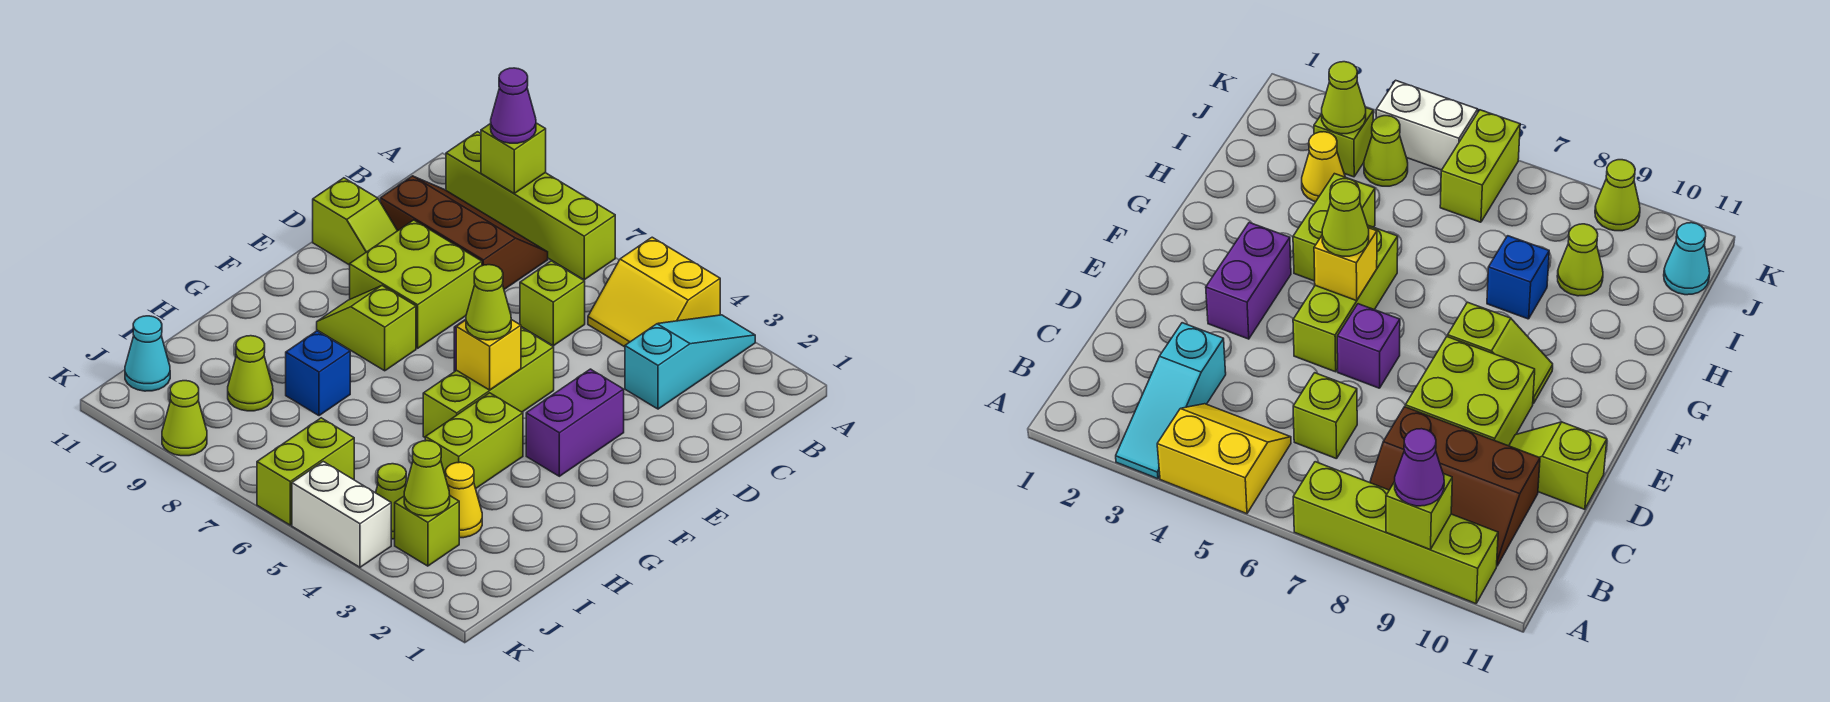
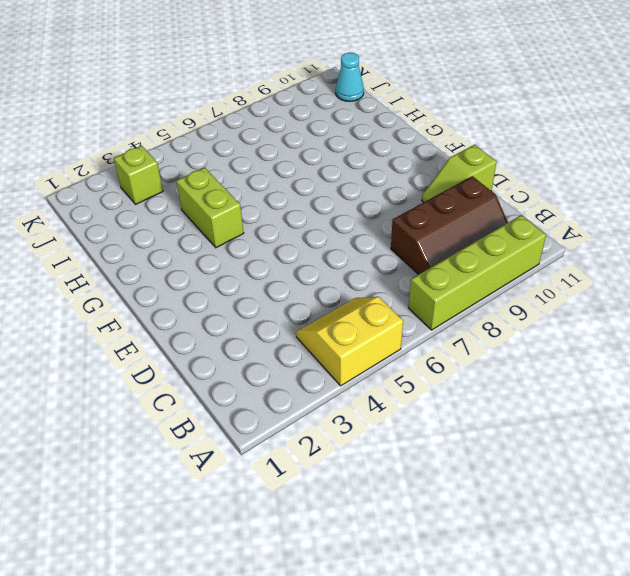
none -> cyan slope A3:C3 level 1 top C
none -> lime brick C6 level 1
none -> lime brick D8:E9 level 1

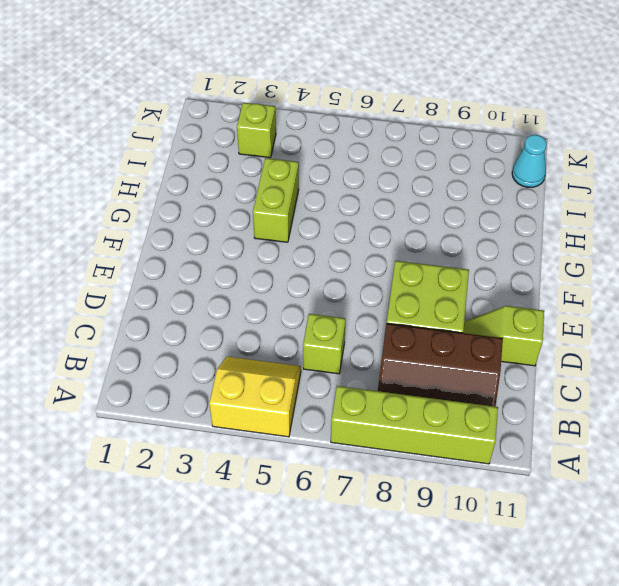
none -> cyan slope A3:C3 level 1 top C
none -> purple brick E3:F3 level 1
none -> lime brick E5:G5 level 1

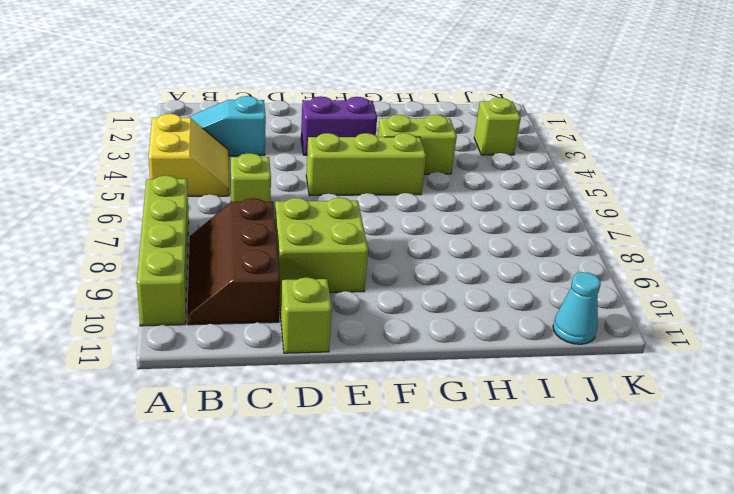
none -> purple brick E6 level 1
none -> lime slope F8:F9 level 1 top 8
none -> blue brick H8 level 1

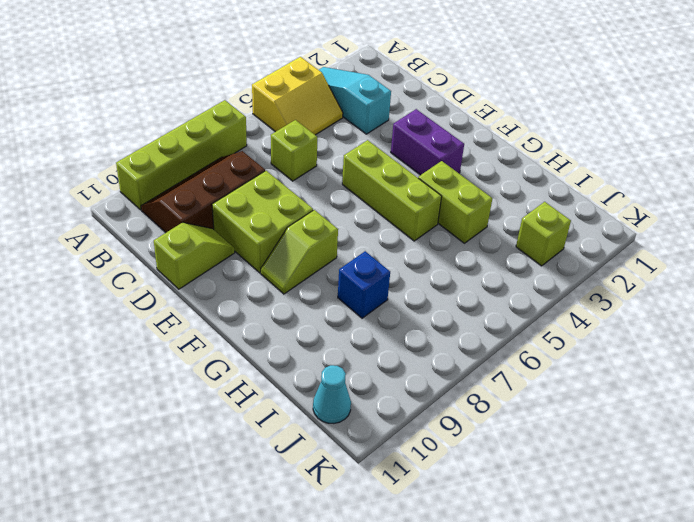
none -> purple brick E6 level 1
none -> yellow cone I3 level 1
none -> lime cone I9 level 1

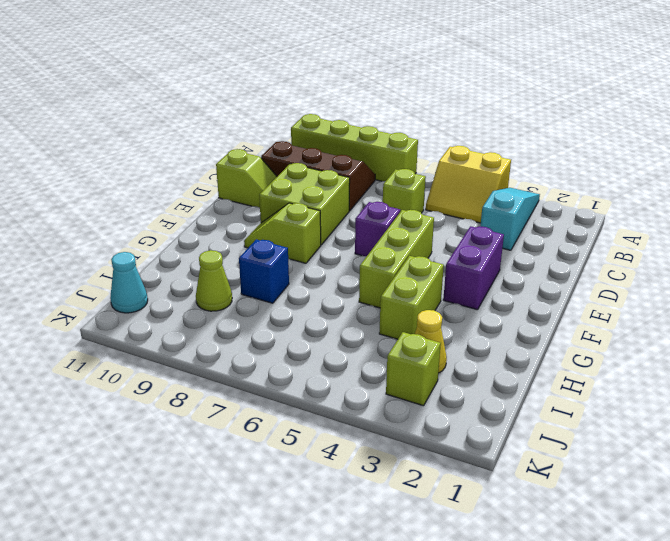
none -> lime cone J4 level 1
none -> lime brick J6:K6 level 1
none -> white brick K4:K5 level 1

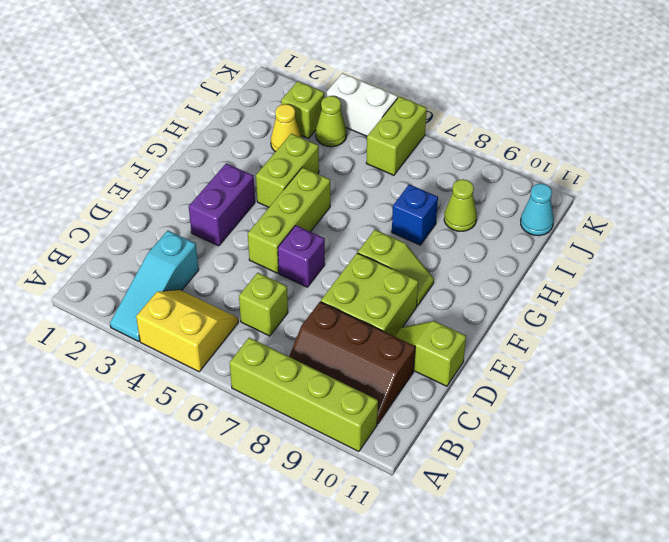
none -> lime cone K9 level 1
none -> lime brick A9 level 2
none -> yellow brick F5 level 2

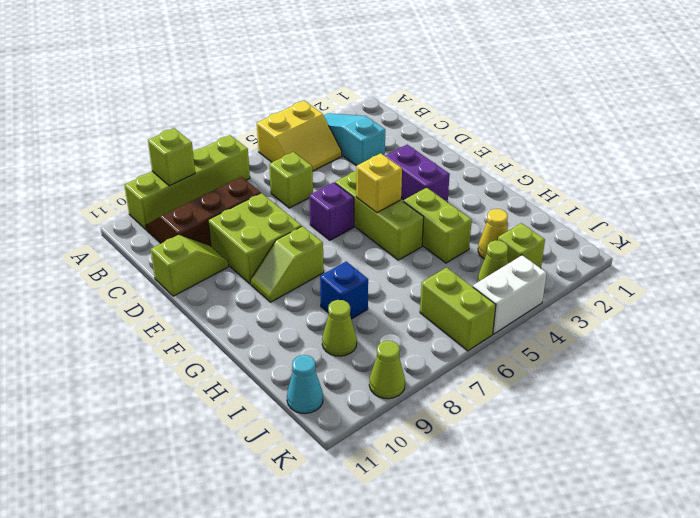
none -> lime cone J3 level 2
none -> purple cone A9 level 3
none -> lime cone F5 level 3

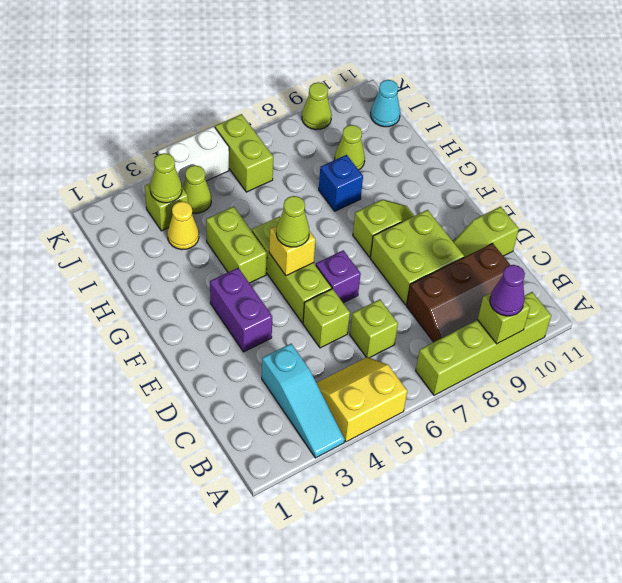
lime brick D5 level 1 -> none

